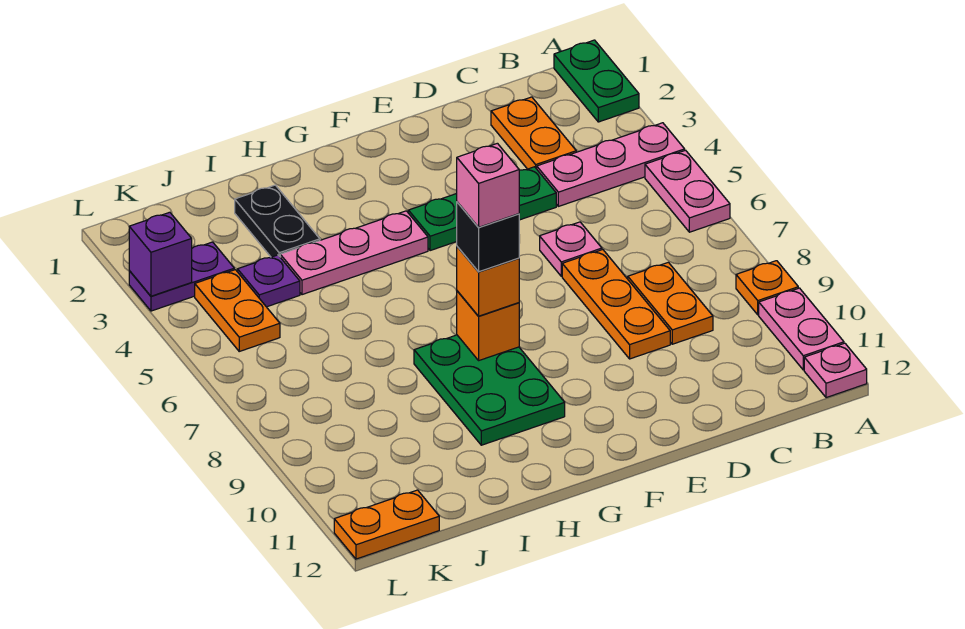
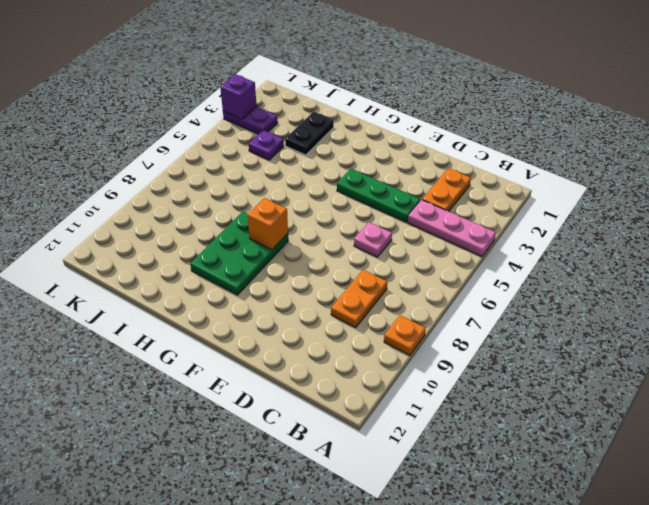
none -> green plate A1:A2 level 1
none -> pink plate A5:A6 level 1
none -> pink plate A10:A11 level 1

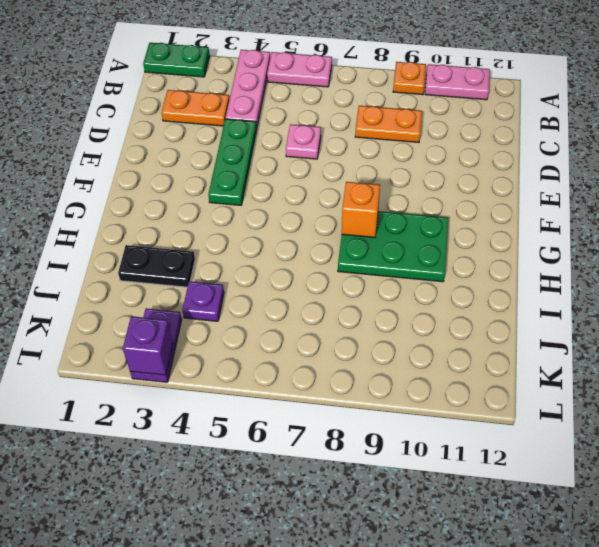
none -> pink plate A12 level 1
none -> orange plate D7:D9 level 1
none -> pink plate G4:I4 level 1

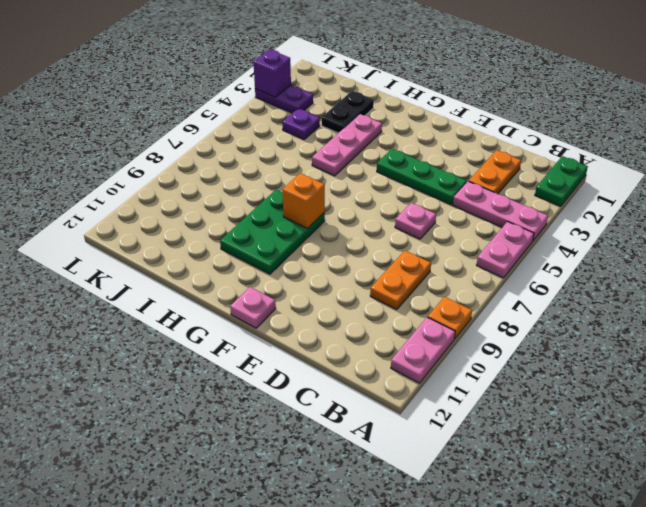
pink plate F12 level 1 -> pink plate A12 level 1
pink plate H3:H5 level 1 -> pink plate G4:I4 level 1
none -> orange plate D7:D9 level 1
none -> orange plate K4:K5 level 1
none -> orange plate K12:L12 level 1

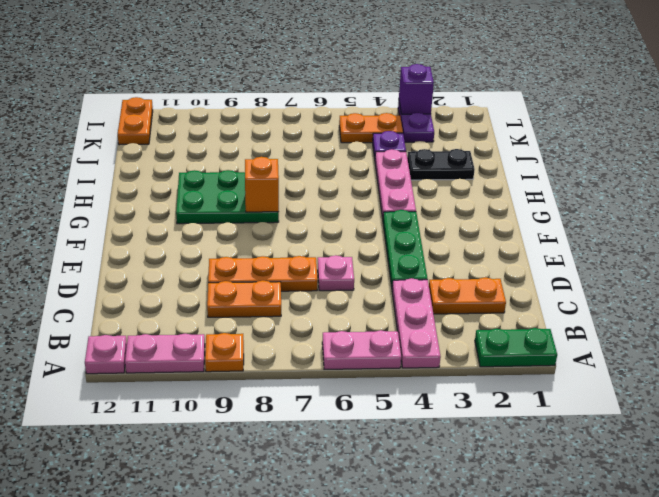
none -> orange brick G8 level 3
none -> black brick G8 level 4
none -> pink brick G8 level 5

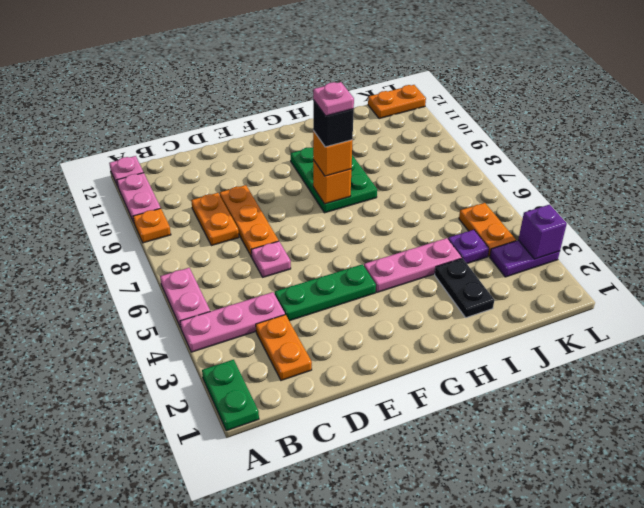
pink plate G8 level 5 -> pink brick G8 level 5

